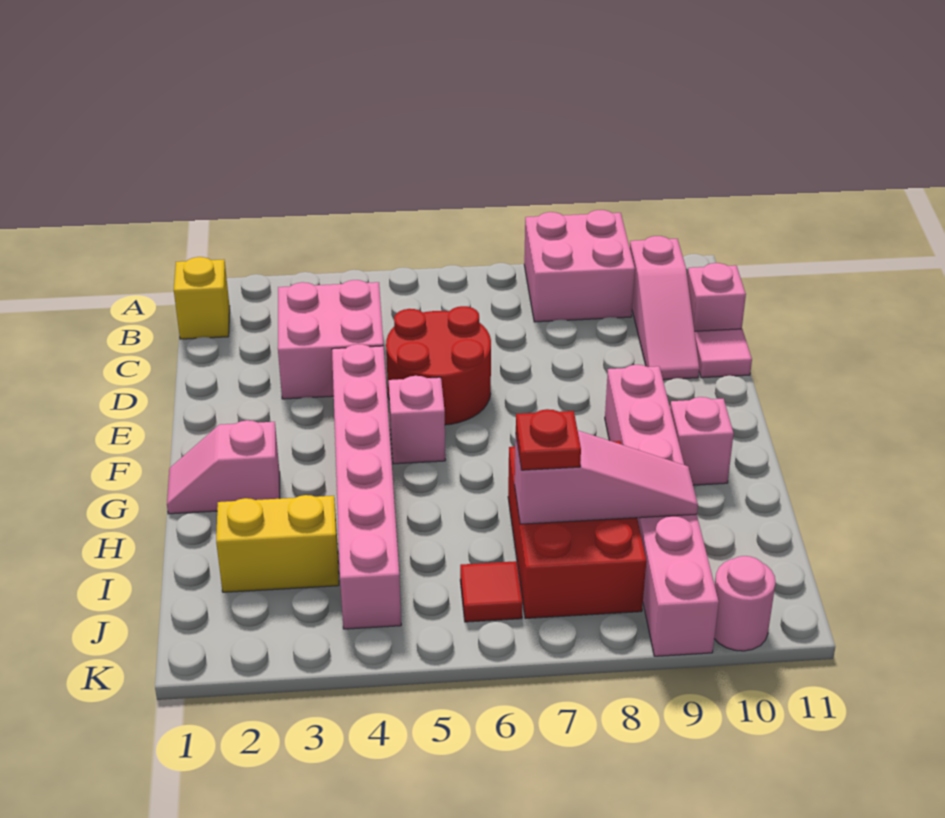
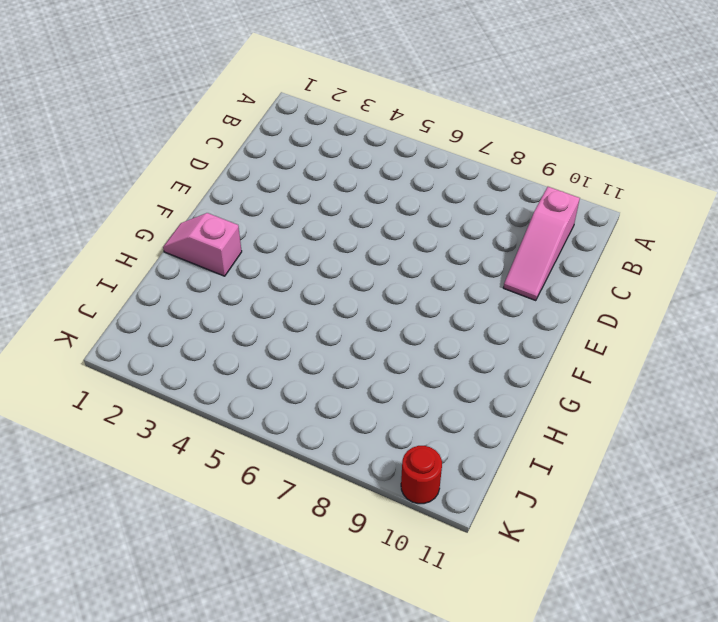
red round brick K10 level 1 -> pink round brick K10 level 1
none -> pink brick A8:B9 level 1
none -> yellow brick B1 level 1
none -> pink brick C3:D4 level 1

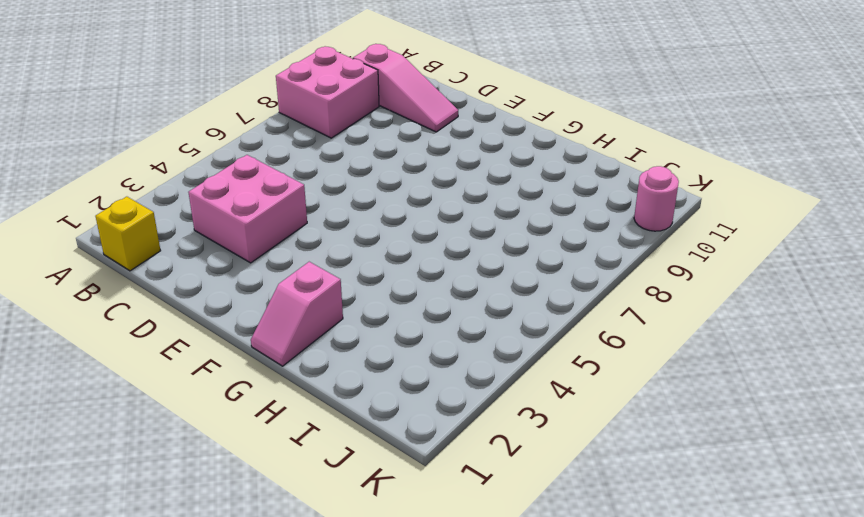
none -> pink brick C11 level 1
none -> red round brick D5:E6 level 1
none -> pink tile D11 level 1

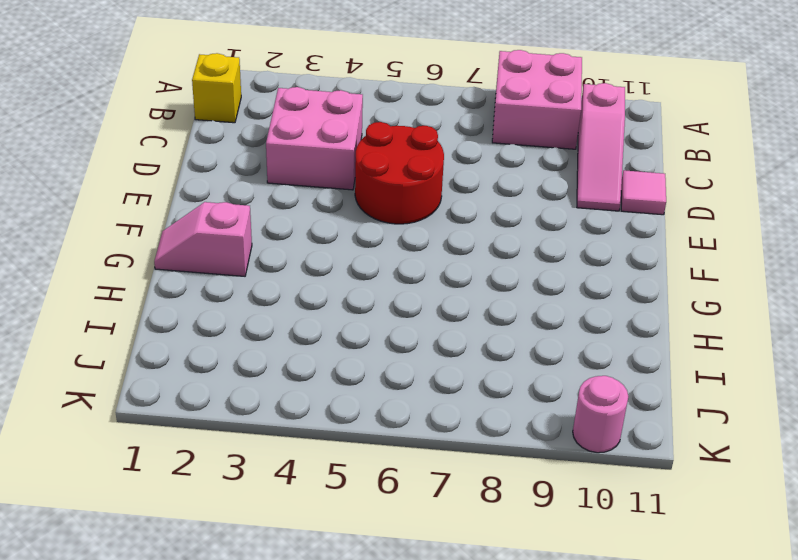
none -> pink brick C11 level 1
none -> pink brick E4:J4 level 1
none -> pink brick F5 level 1

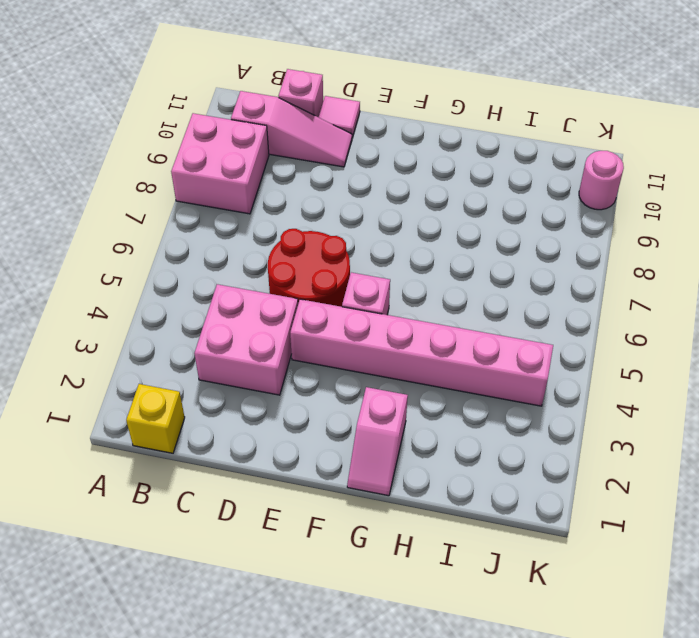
none -> pink brick F9:K9 level 1
none -> pink brick G10 level 1
none -> red brick H7:J8 level 1

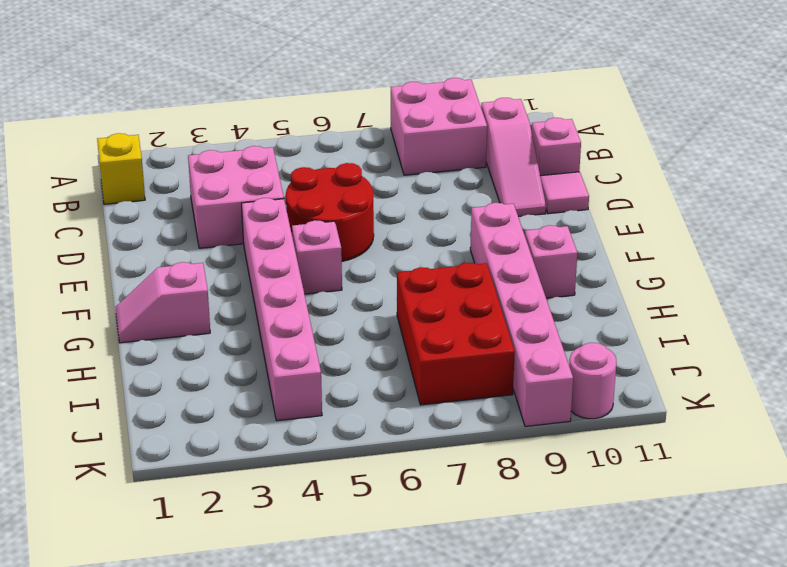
none -> yellow brick I2:I3 level 1
none -> red tile J6 level 1
none -> pink slope I7:I9 level 2 top 7

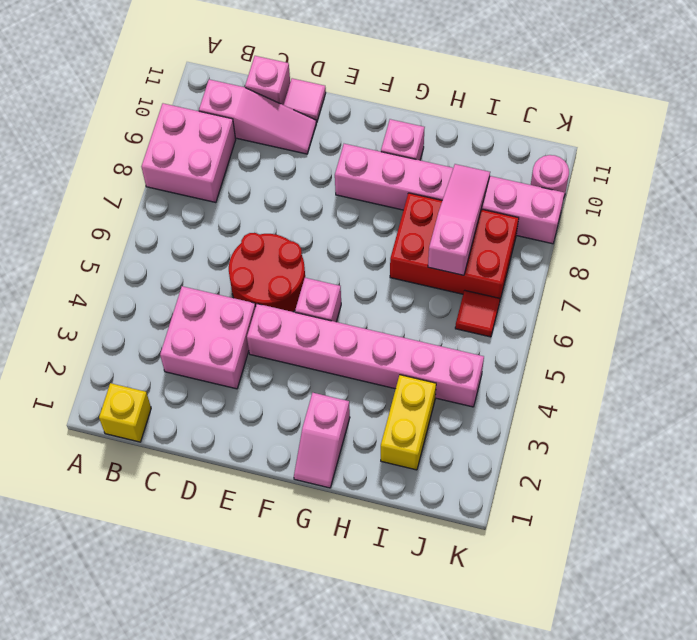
none -> red plate I7 level 3

